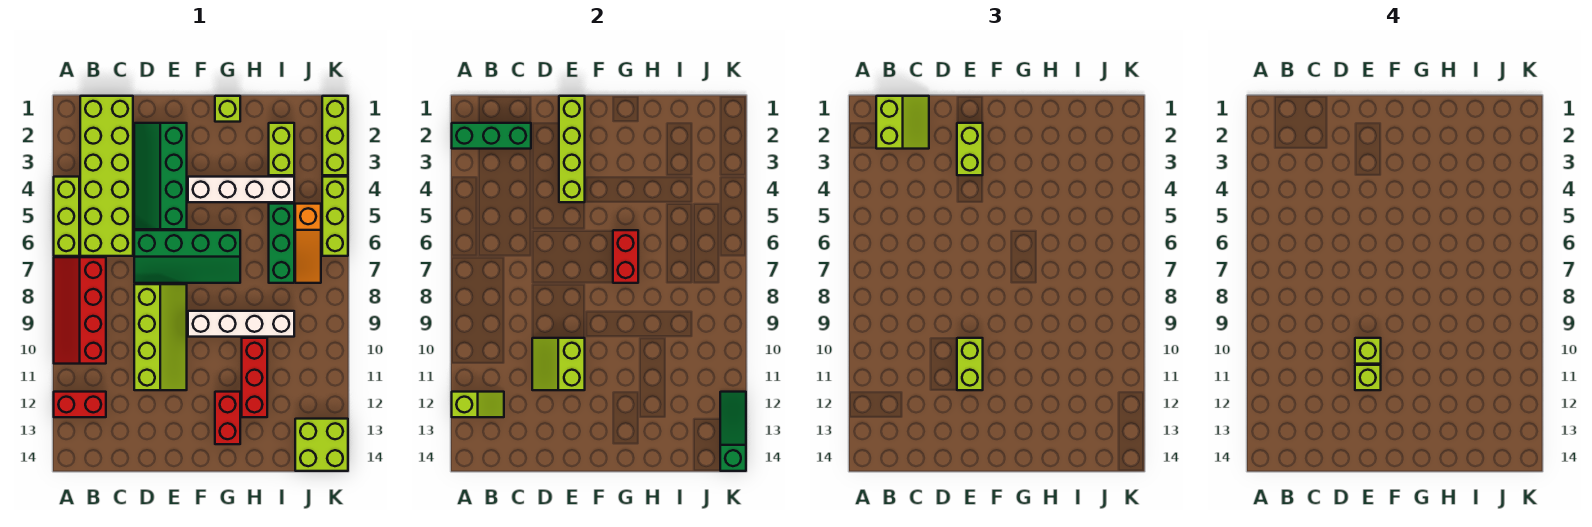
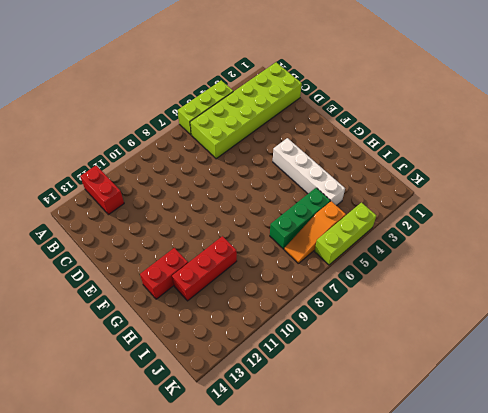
none -> red slope A7:B10 level 1 top B
none -> green slope D2:E5 level 1 top E
none -> green slope D6:G7 level 1 top 6

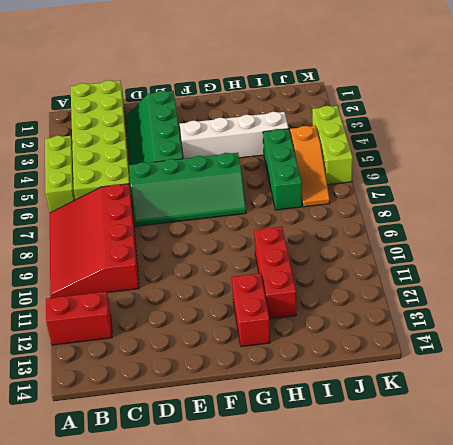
red slope A7:C10 level 1 top C -> red slope A7:B10 level 1 top B
none -> lime slope D8:E11 level 1 top D
none -> white brick F9:I9 level 1
none -> lime brick G1 level 1

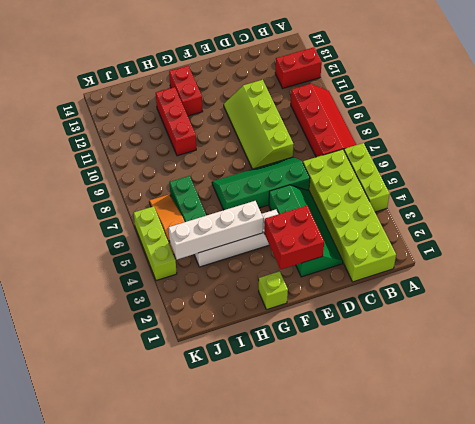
red brick E2:F3 level 2 -> lime brick E1:E4 level 2
white brick G4:J4 level 2 -> white brick F9:I9 level 1
none -> lime brick I2:I3 level 1
none -> lime brick J13:K14 level 1
none -> lime brick K1:K3 level 1

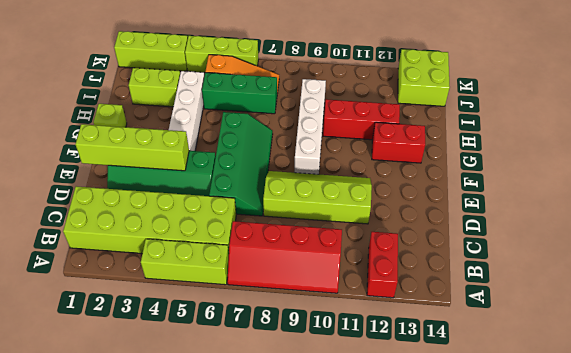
none -> green brick A2:C2 level 2
none -> lime slope A12:B12 level 2 top A
none -> lime slope D10:E11 level 2 top E

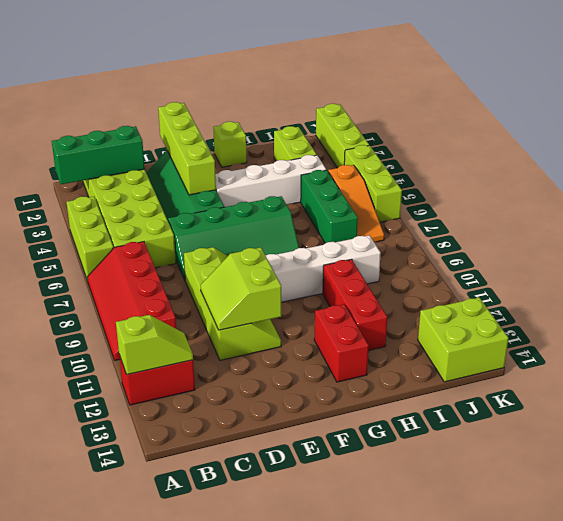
none -> red brick G6:G7 level 2
none -> green slope K12:K14 level 2 top 14
none -> lime slope B1:C2 level 3 top B

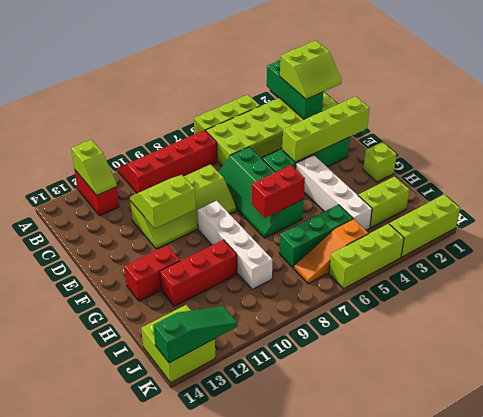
none -> lime brick E2:E3 level 3
none -> lime brick E10:E11 level 3
none -> lime brick E10 level 4

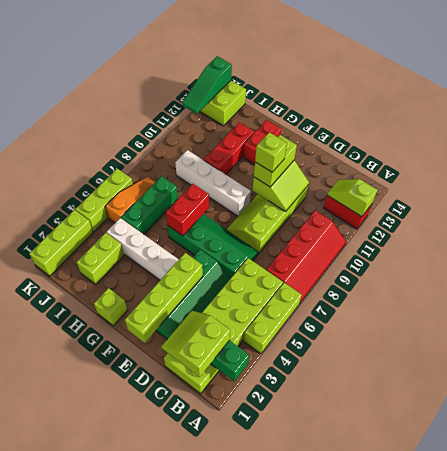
none -> lime brick E2:E3 level 3
none -> lime brick E11 level 4

